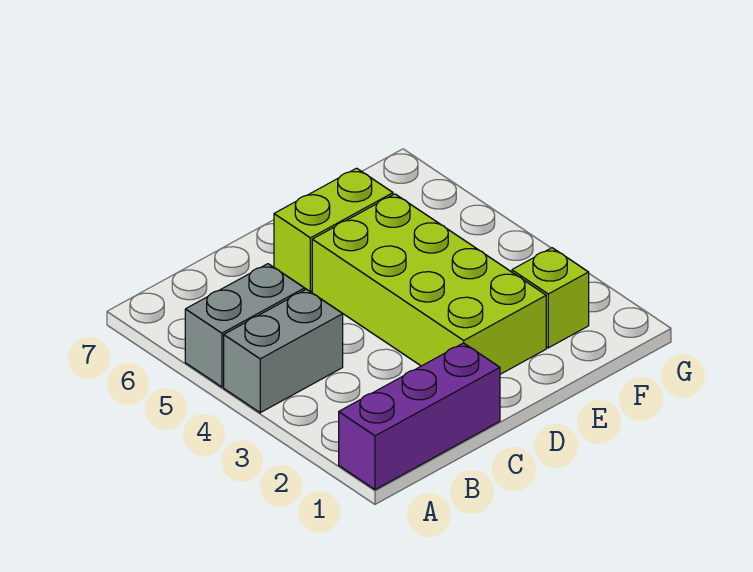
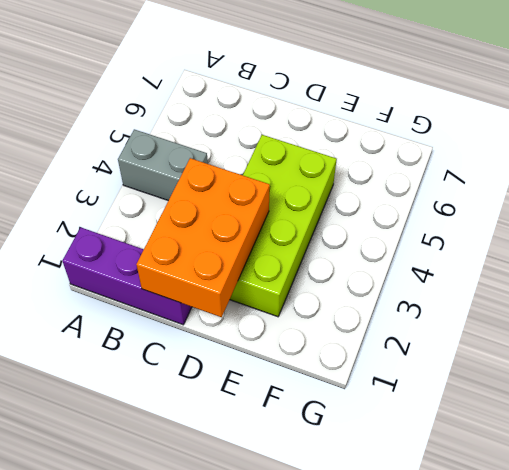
orange brick C1:D3 level 2 -> none
none -> grey brick A5:B5 level 1
none -> lime brick D6:E6 level 1

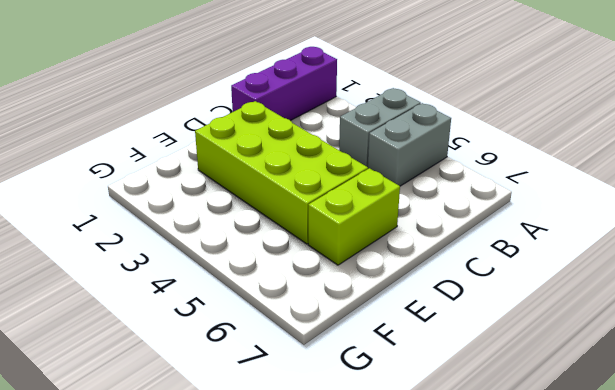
none -> lime brick F2 level 1

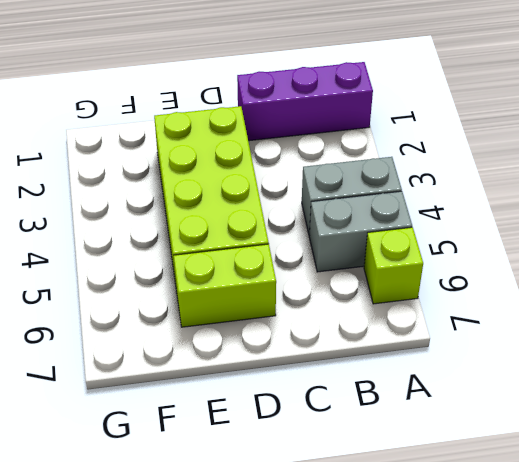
lime brick A6 level 1 -> lime brick F2 level 1

